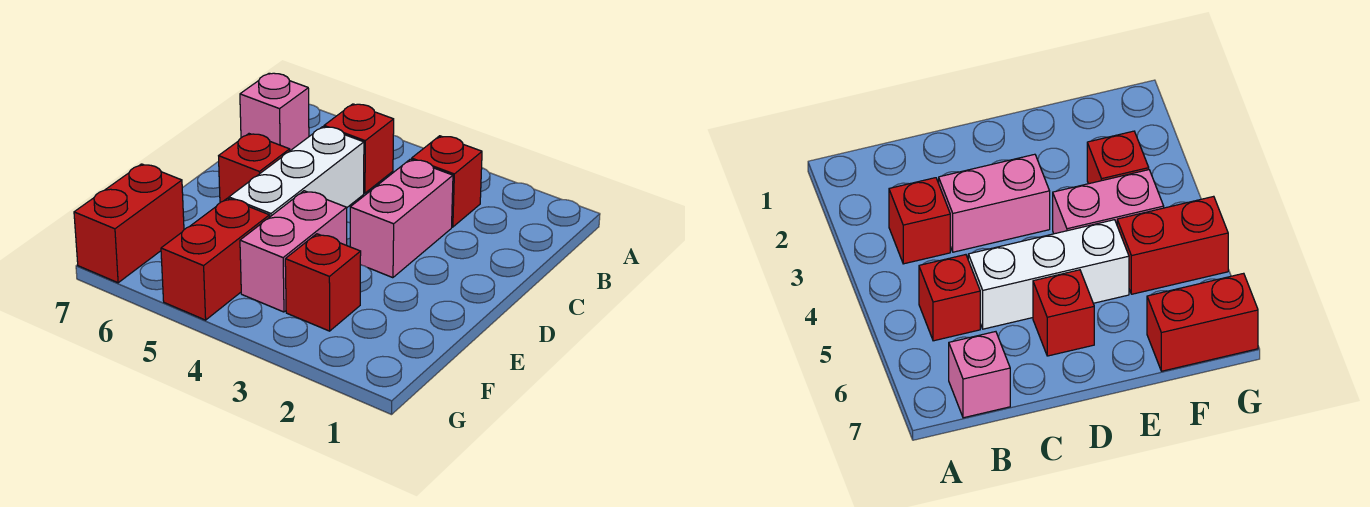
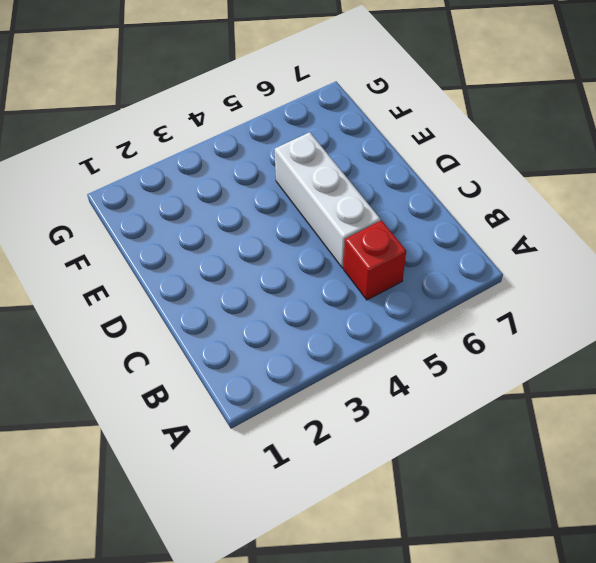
none -> red brick B3 level 1
none -> pink brick B7 level 1

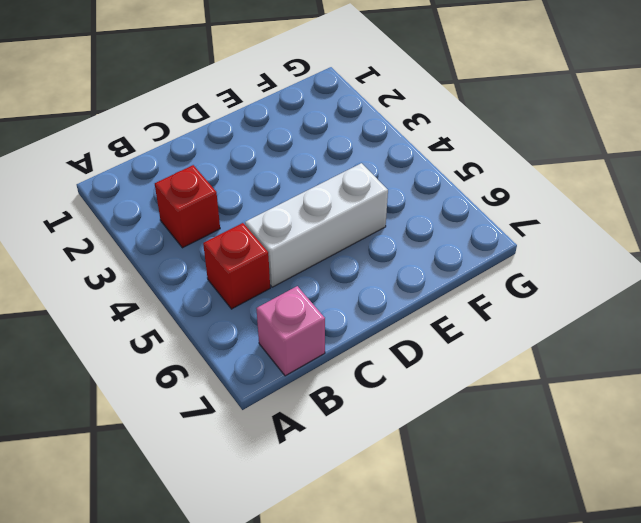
none -> pink brick C3:D3 level 1
none -> red brick D6 level 1

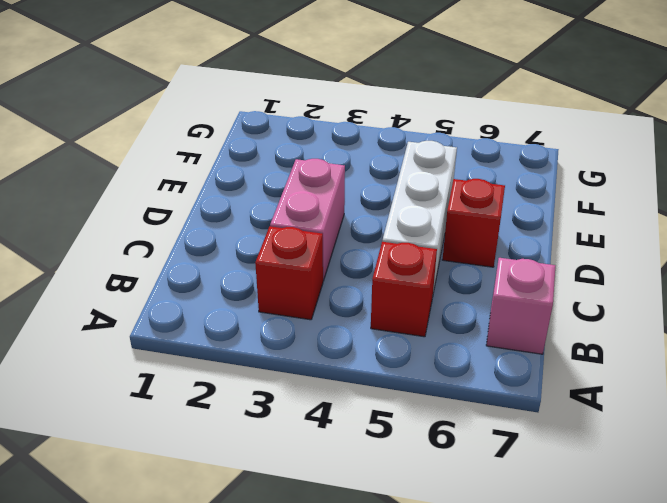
none -> pink brick E4:F4 level 1
none -> red brick F3 level 1

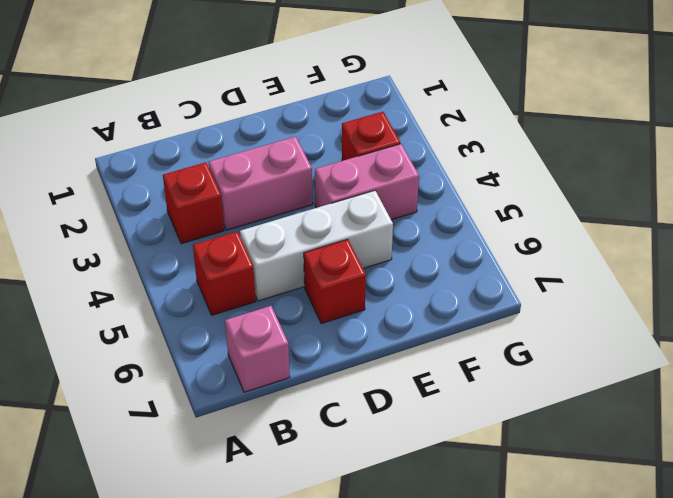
none -> red brick F5:G5 level 1
none -> red brick F7:G7 level 1

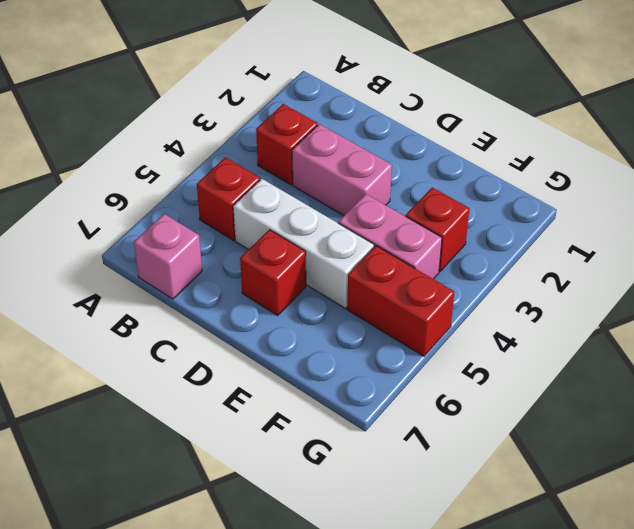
none -> red brick F7:G7 level 1

